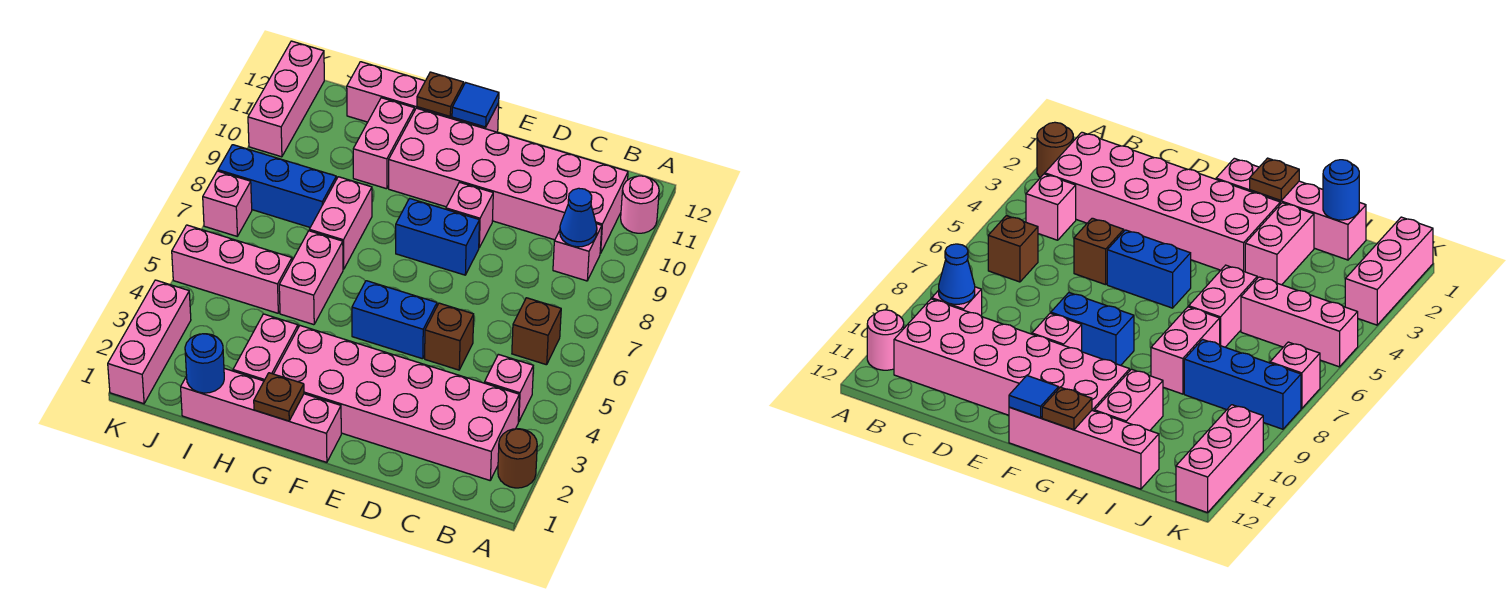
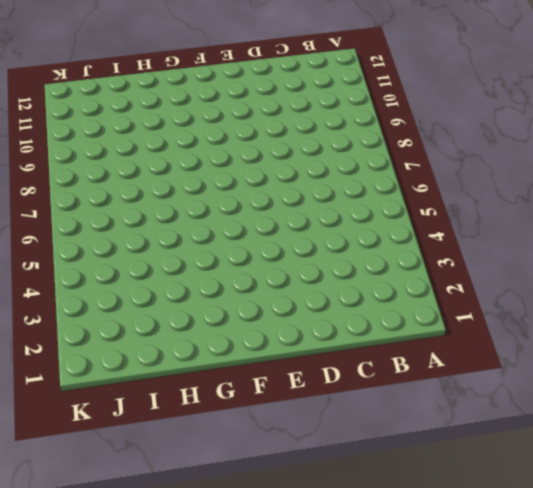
none -> brown round brick A2 level 1
none -> pink round brick A11 level 1
none -> pink brick B2:G3 level 1

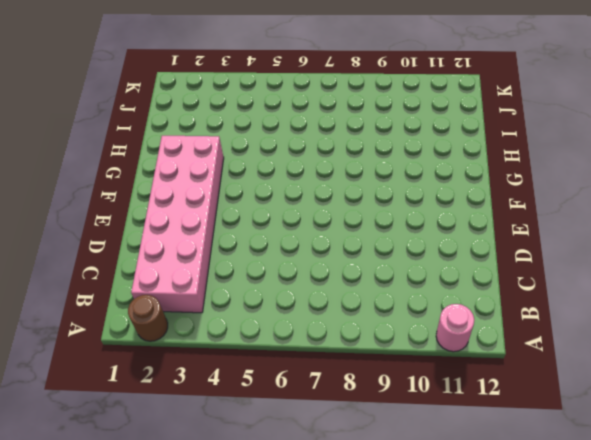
none -> pink brick B4 level 1
none -> brown brick B6 level 1
none -> pink brick B9 level 1

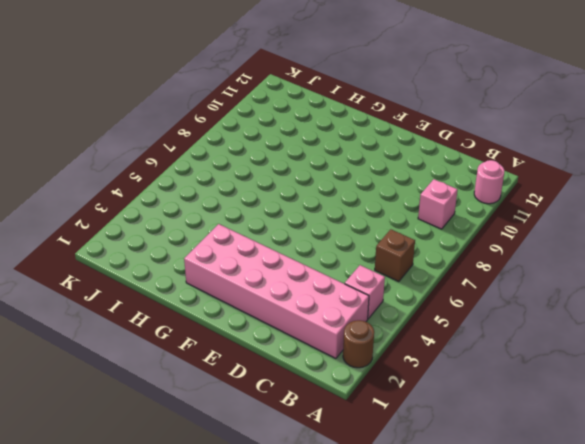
none -> pink brick B10:G11 level 1
none -> brown brick D5 level 1
none -> blue brick E5:F5 level 1

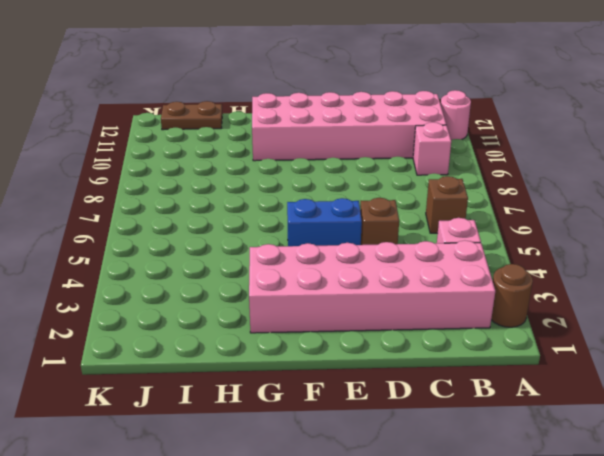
brown plate I12:J12 level 1 -> pink brick F12:I12 level 1
none -> blue brick E8:F8 level 1
none -> pink brick E9 level 1
none -> pink brick F1:I1 level 1

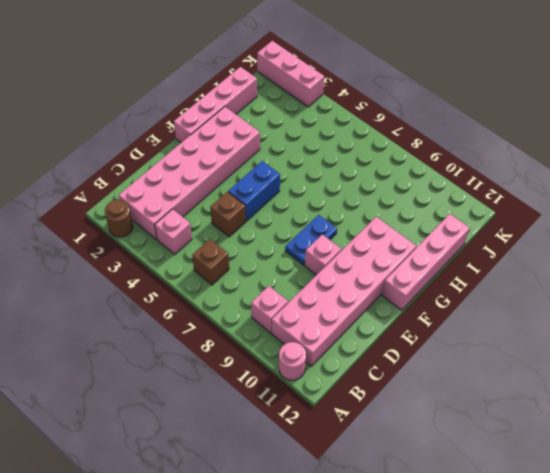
blue plate E8:F8 level 1 -> blue brick E8:F8 level 1
none -> pink brick H2:H3 level 1
none -> pink brick H5:H6 level 1
none -> pink brick H7:H8 level 1

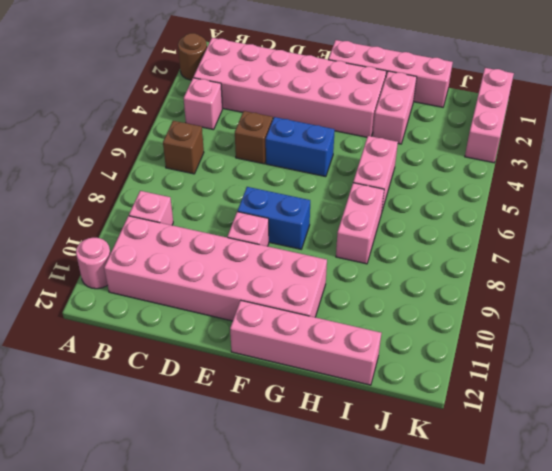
none -> pink brick H10:H11 level 1
none -> pink brick I5:K5 level 1
none -> blue brick I8:K8 level 1

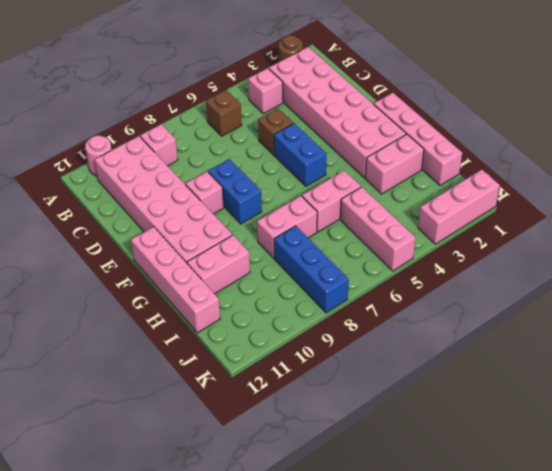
none -> pink brick K7 level 1
none -> pink brick K10:K12 level 1
none -> blue cone B9 level 2

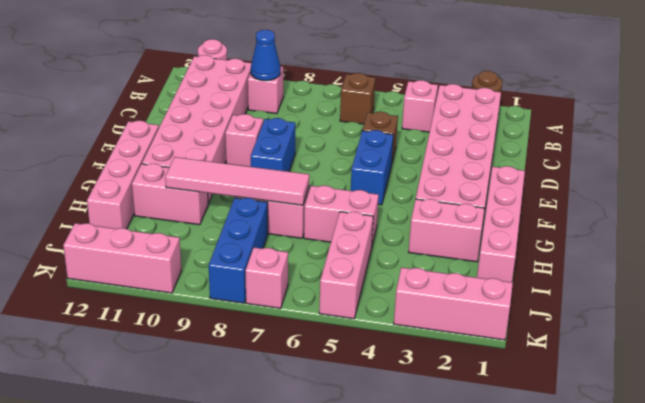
pink tile H7:H10 level 2 -> none
none -> blue tile F12 level 2
none -> brown plate G1 level 2
none -> brown plate G12 level 2

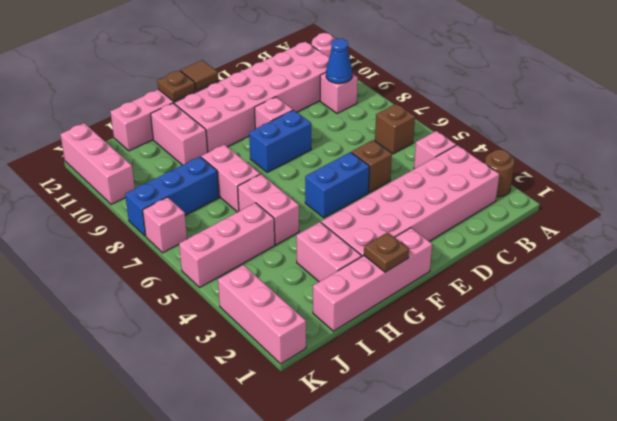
brown tile F12 level 2 -> blue tile F12 level 2
none -> blue round brick I1 level 2

